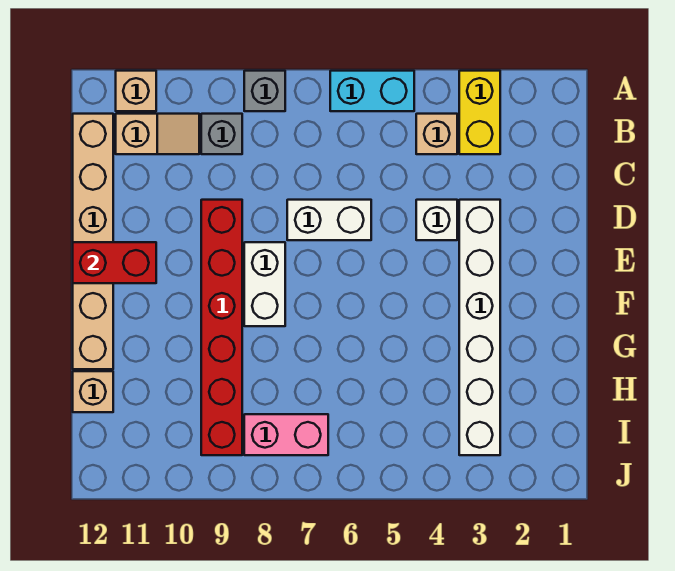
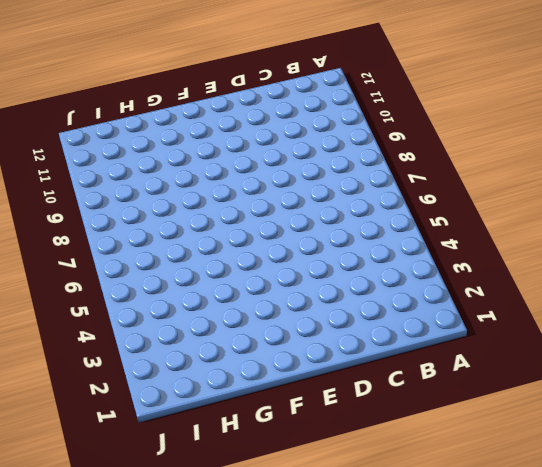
none -> yellow brick A3:B3 level 1
none -> cyan brick A5:A6 level 1
none -> grey brick A8 level 1

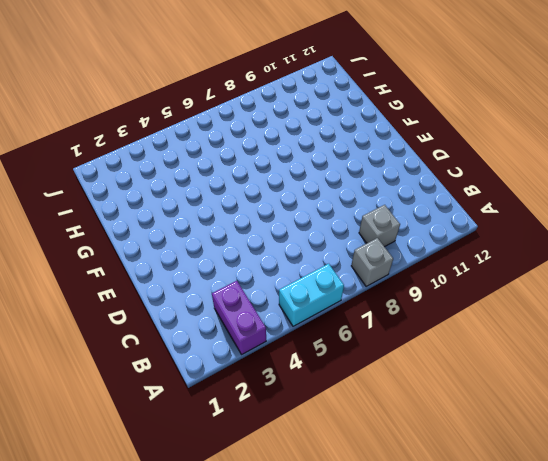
purple brick A3:B3 level 1 -> yellow brick A3:B3 level 1
none -> tan brick A11 level 1
none -> tan brick B4 level 1
none -> tan slope B10:B11 level 1 top 11

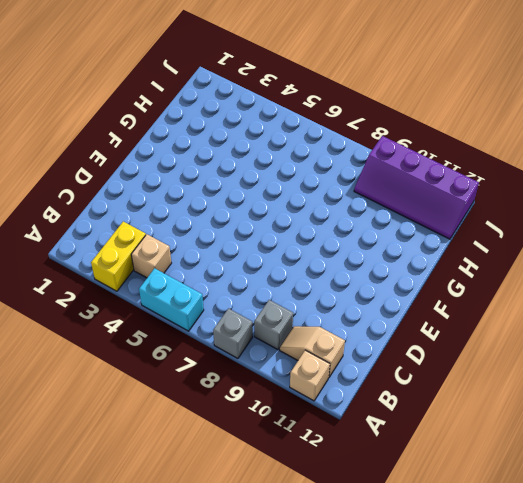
purple slope I9:J12 level 1 top J -> red brick D9:I9 level 1
none -> tan brick B12:G12 level 1
none -> white brick D3:I3 level 1
none -> white brick D4 level 1

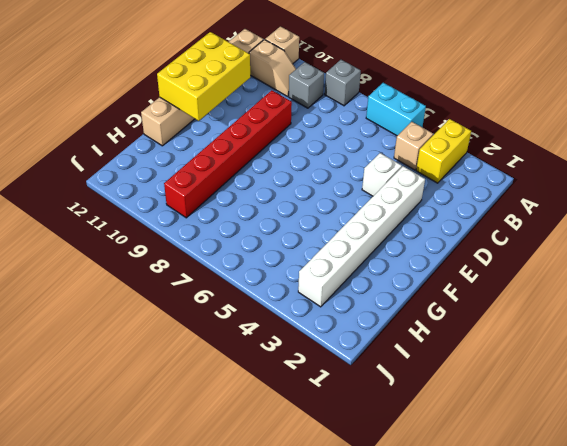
yellow brick D11:F12 level 2 -> red brick E11:E12 level 2
none -> white brick D6:D7 level 1
none -> white brick E8:F8 level 1
none -> tan brick H12 level 1

